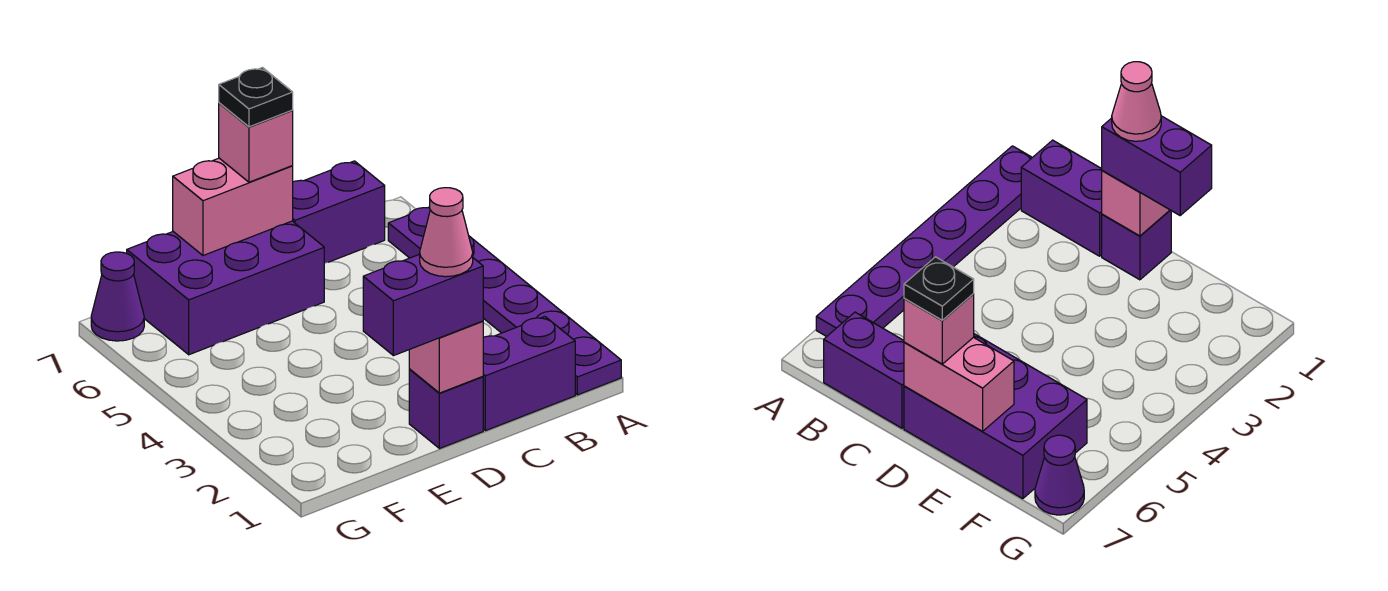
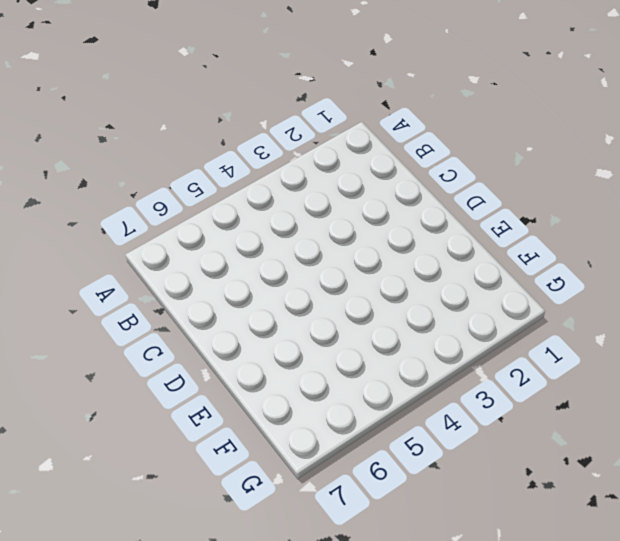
none -> purple plate A1:A6 level 1
none -> purple brick B1:C1 level 1
none -> purple brick B7:C7 level 1

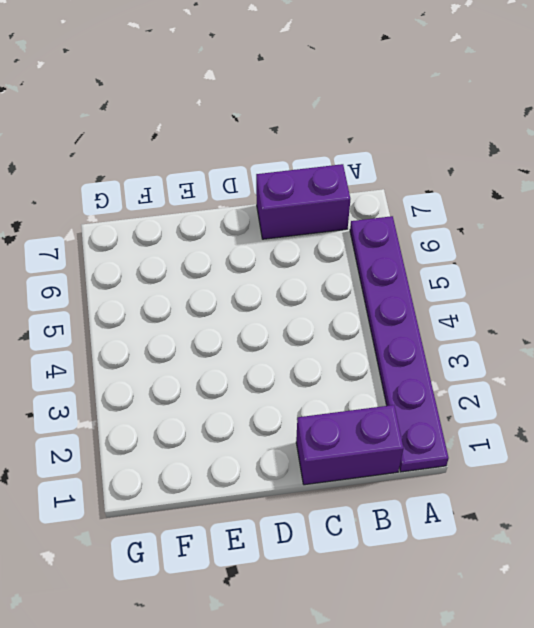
none -> purple brick D1 level 1
none -> purple brick D6:F7 level 1
none -> purple cone G7 level 1

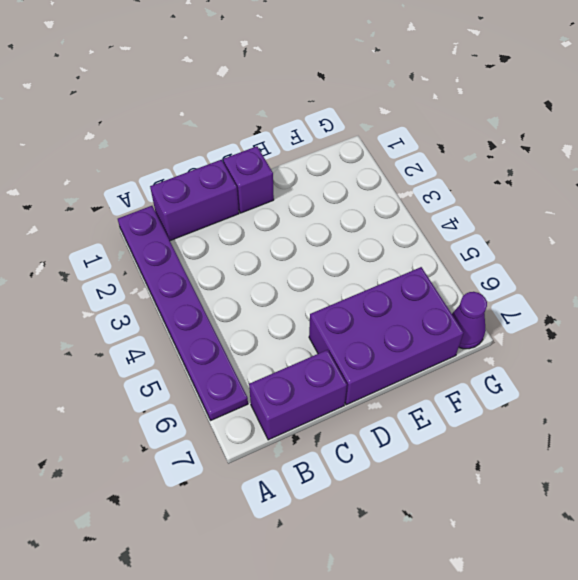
none -> pink brick D1 level 2
none -> pink brick D7:E7 level 2
none -> purple brick D1:E1 level 3

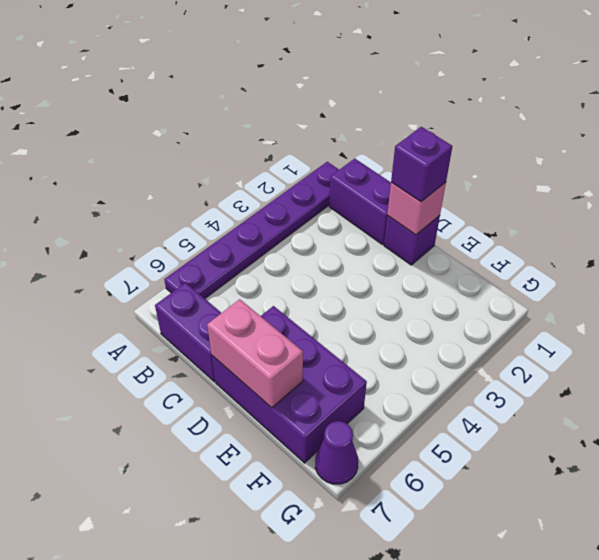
purple brick D1 level 3 -> purple brick D1:E1 level 3
none -> pink brick D7 level 3
none -> pink cone D1 level 4
none -> black plate D7 level 4

